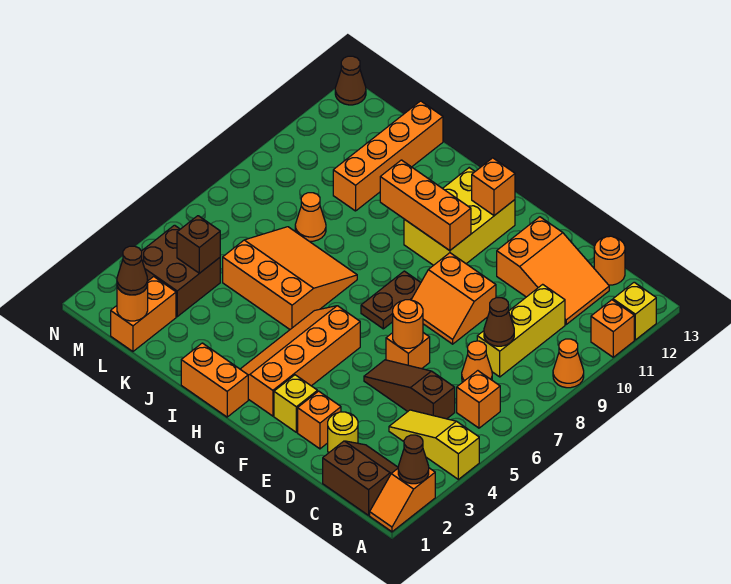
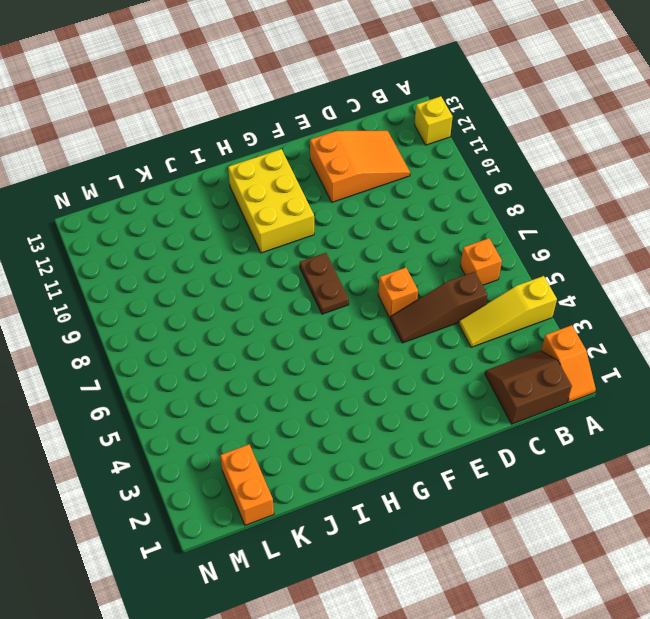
none -> orange cone A9 level 1
none -> orange brick A11 level 1
none -> orange cone C7 level 1
none -> yellow brick C8:C10 level 1

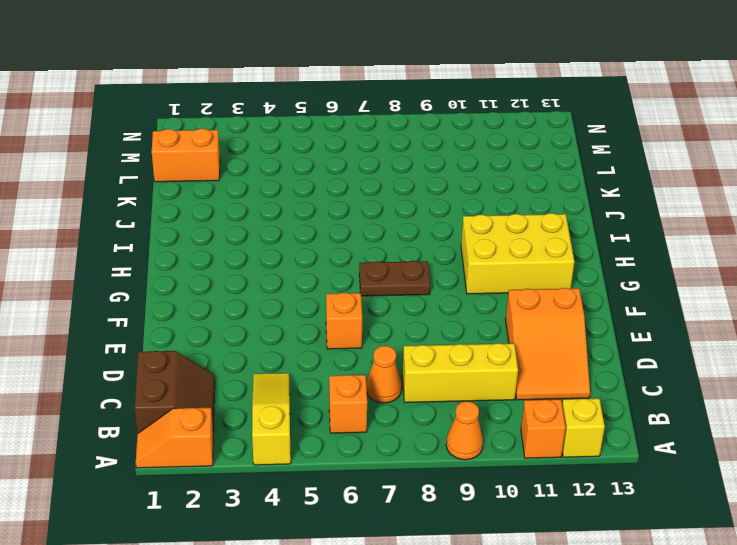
none -> brown slope C5:E5 level 1 top C
none -> orange round brick C13 level 1
none -> yellow round brick D2 level 1
none -> orange brick E2 level 1

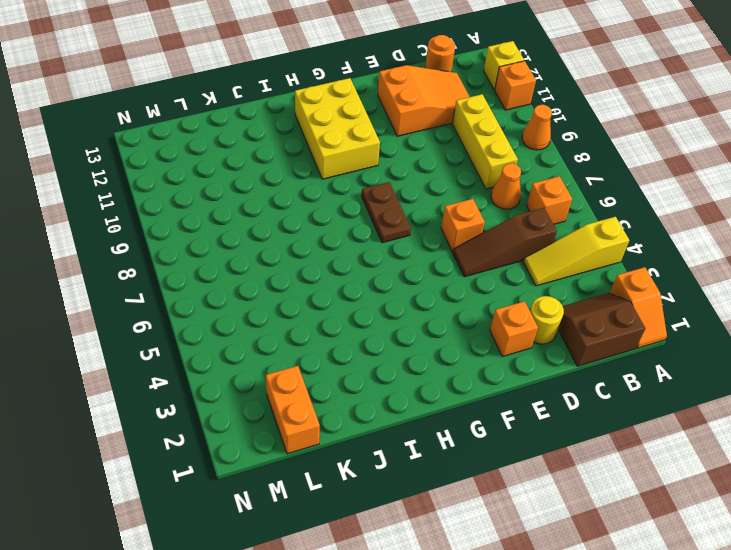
none -> orange slope E8:F9 level 1 top 9
none -> yellow brick F2 level 1
none -> orange slope G2:H5 level 1 top G
none -> orange brick H1:I1 level 1

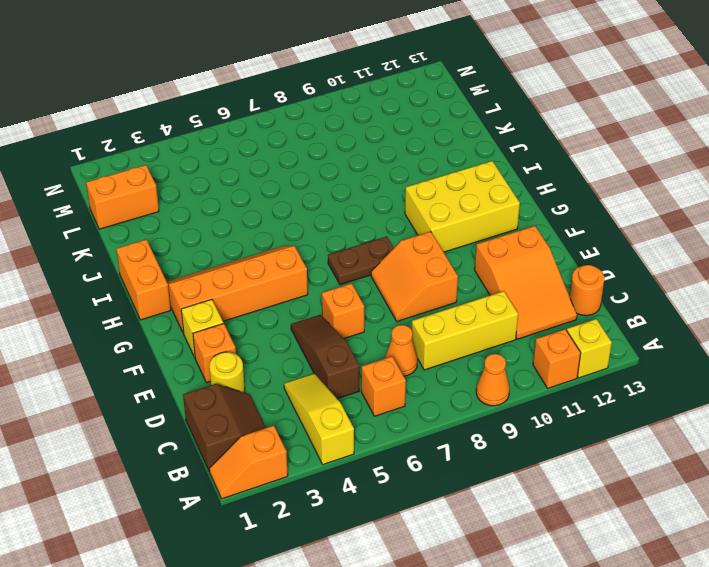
none -> orange slope I5:K7 level 1 top 5
none -> orange cone K8 level 1
none -> orange brick K10:K13 level 1
none -> brown brick L3:M4 level 1

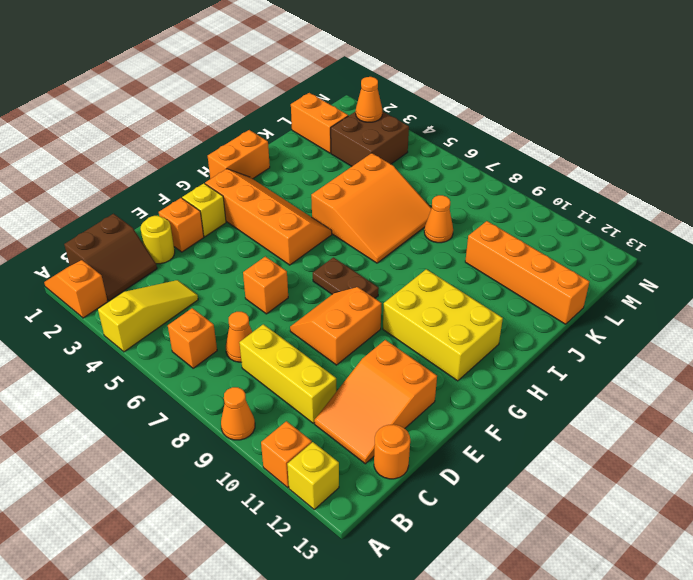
orange cone M3 level 2 -> none
none -> brown slope C5:E5 level 1 top C
none -> brown cone N13 level 1
none -> brown cone A2 level 2
none -> brown cone C8 level 2

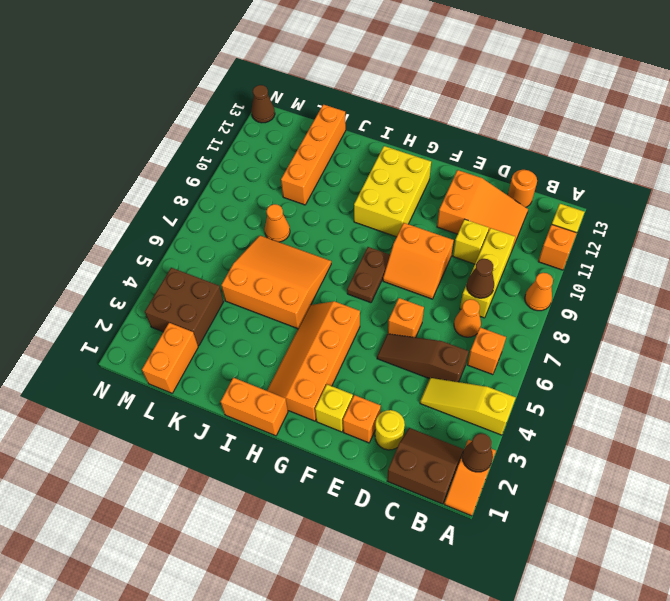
yellow brick D10 level 1 -> none
none -> orange round brick E6 level 2
none -> orange brick G10:I10 level 2
none -> orange brick G12 level 2
none -> orange round brick L1 level 2

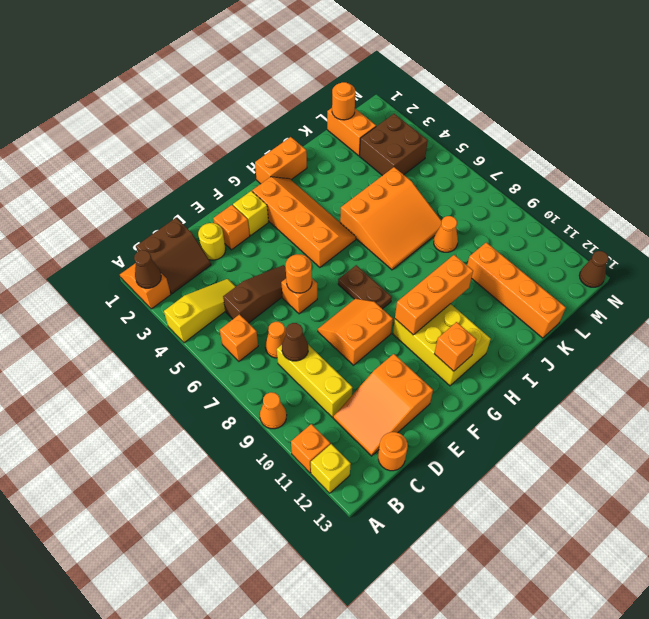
none -> brown brick L4 level 2
none -> brown cone L1 level 3

